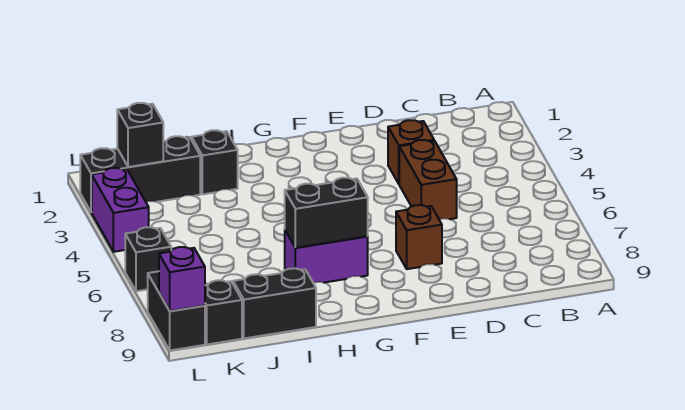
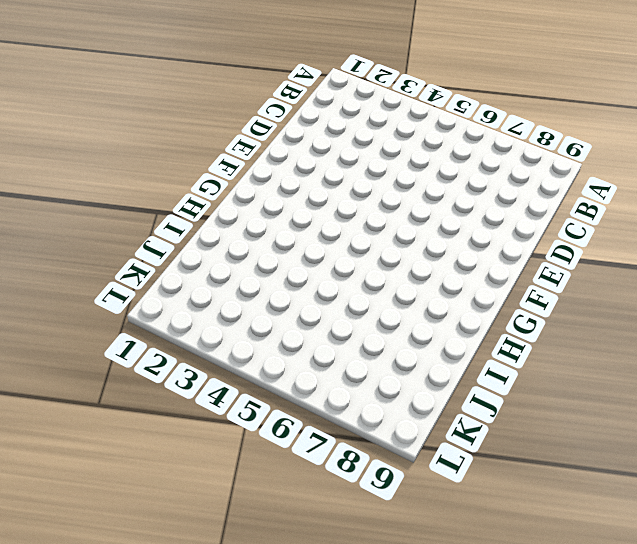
none -> brown brick D3 level 1
none -> brown brick D4:D5 level 1
none -> brown brick E7 level 1

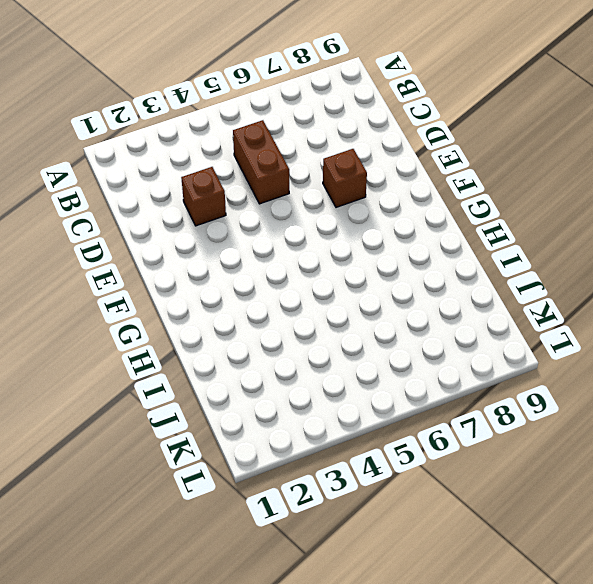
brown brick C5:D5 level 1 -> brown brick D4:D5 level 1
none -> purple brick G7:H7 level 1
none -> black brick I2 level 1
none -> black brick I9:J9 level 1

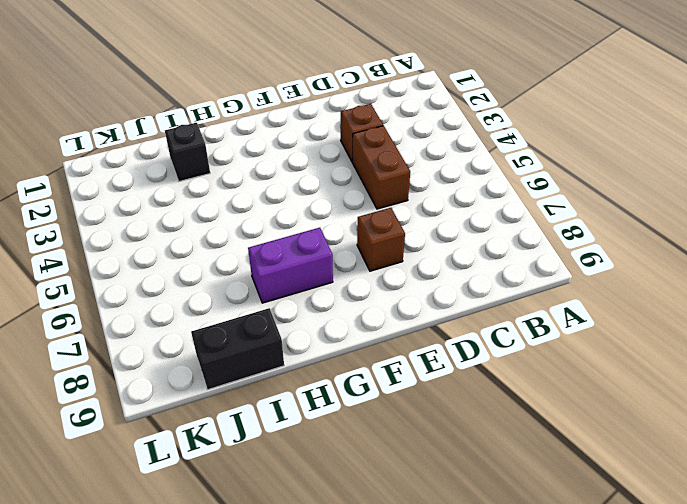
none -> black brick J2:L2 level 1
none -> black brick K9 level 1
none -> purple brick L3:L4 level 1

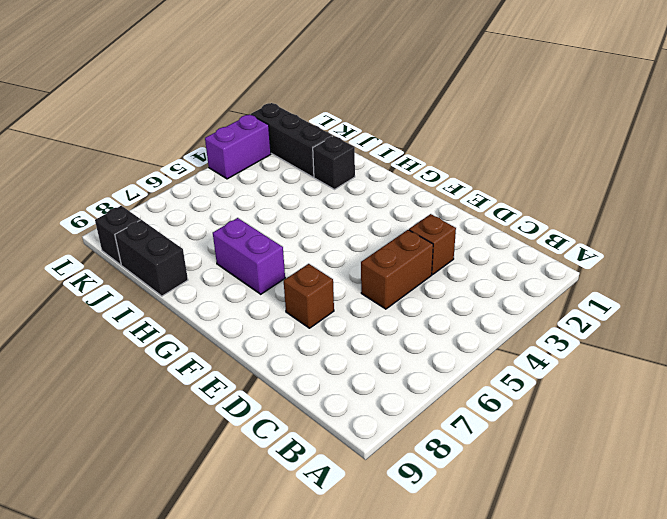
none -> black brick L6 level 1
none -> black brick L8:L9 level 1
none -> black brick G7:H7 level 2

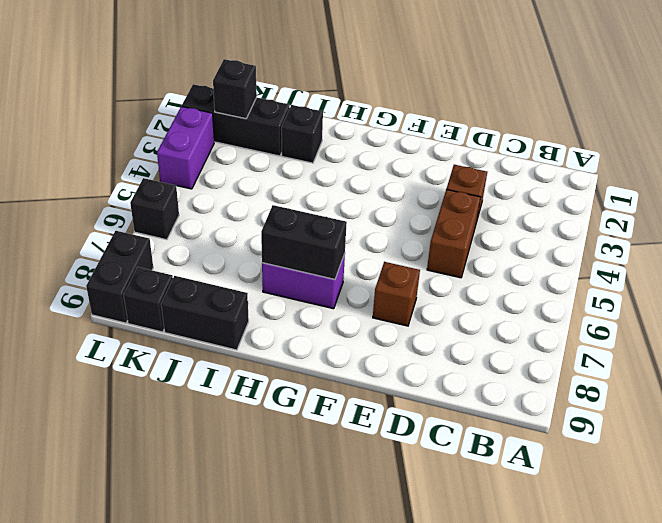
none -> purple brick L9 level 2

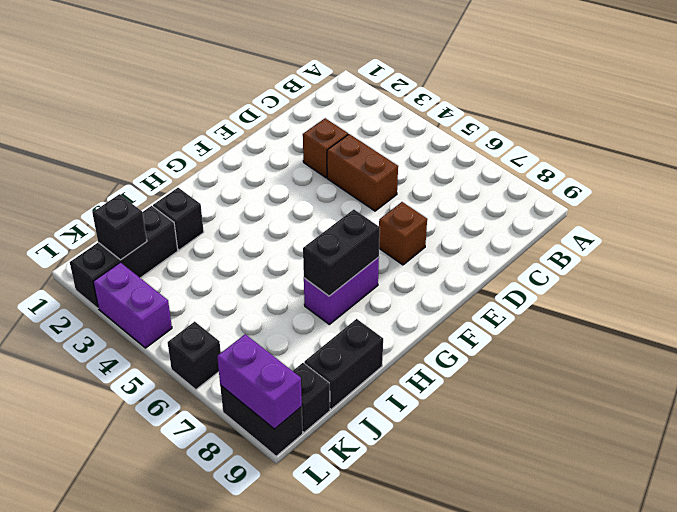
purple brick L8:L9 level 2 -> purple brick L9 level 2

